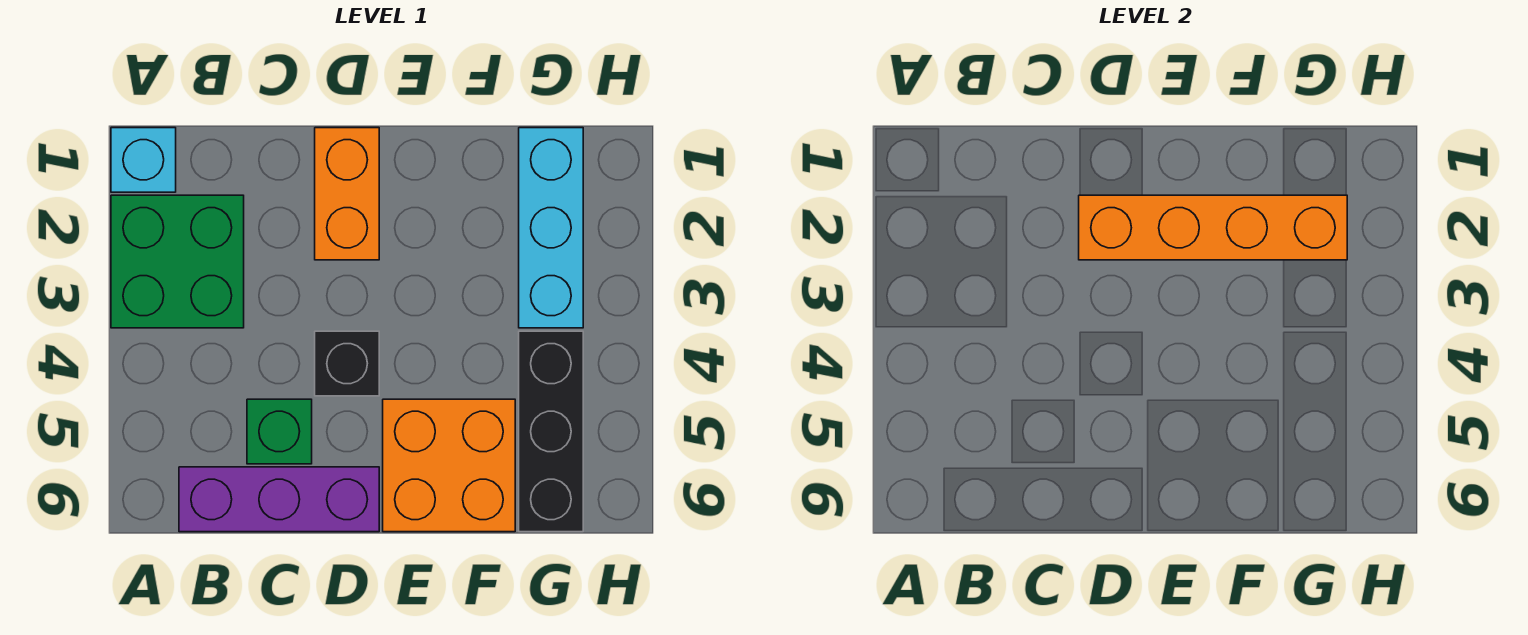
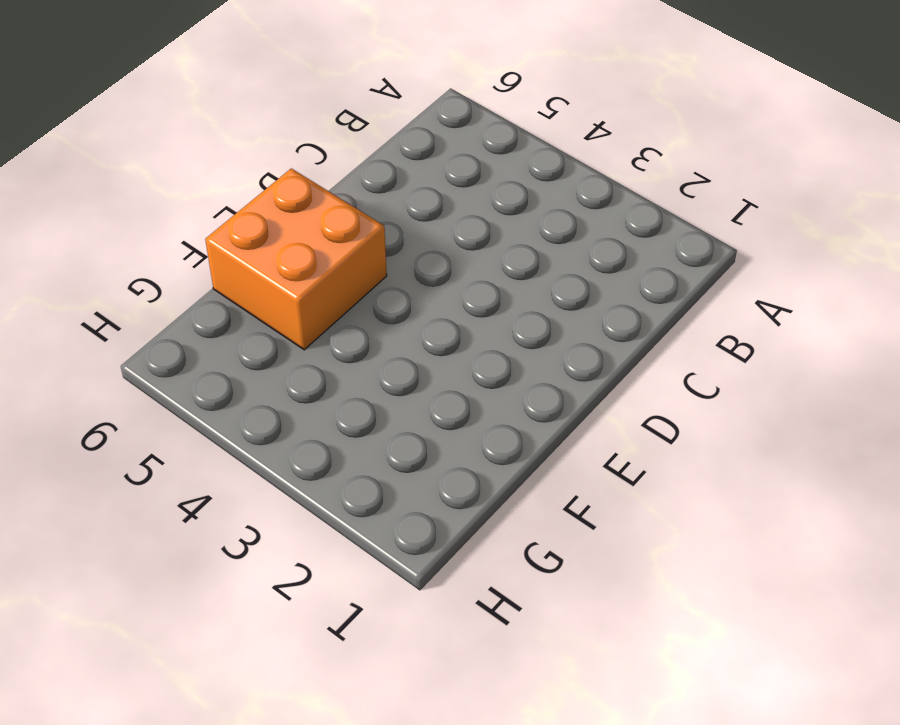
none -> cyan brick A1 level 1
none -> green brick A2:B3 level 1

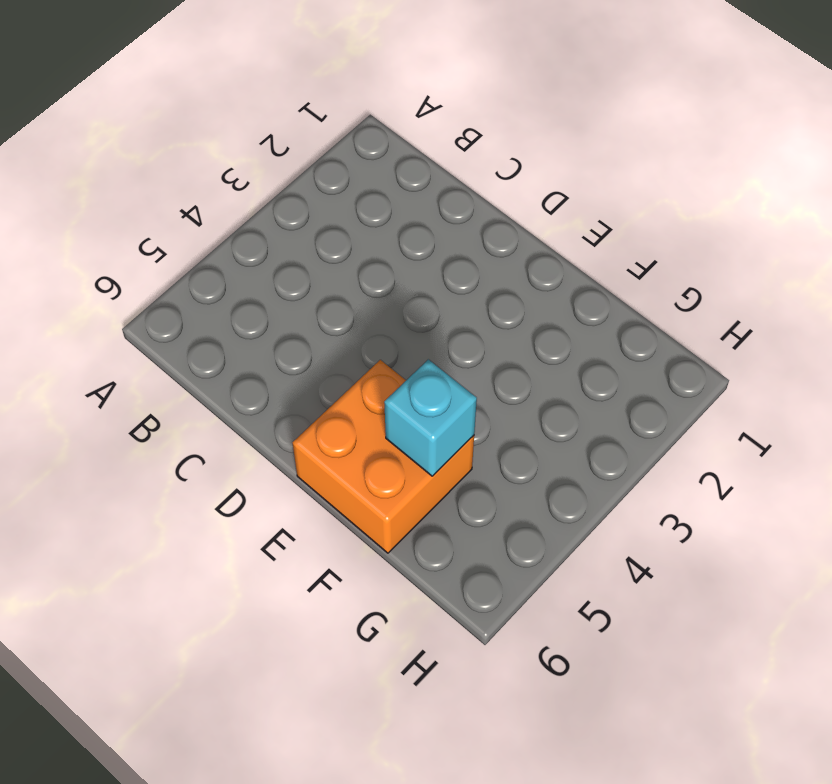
cyan brick F5 level 2 -> cyan brick A1 level 1
none -> green brick A2:B3 level 1
none -> purple brick B6:D6 level 1

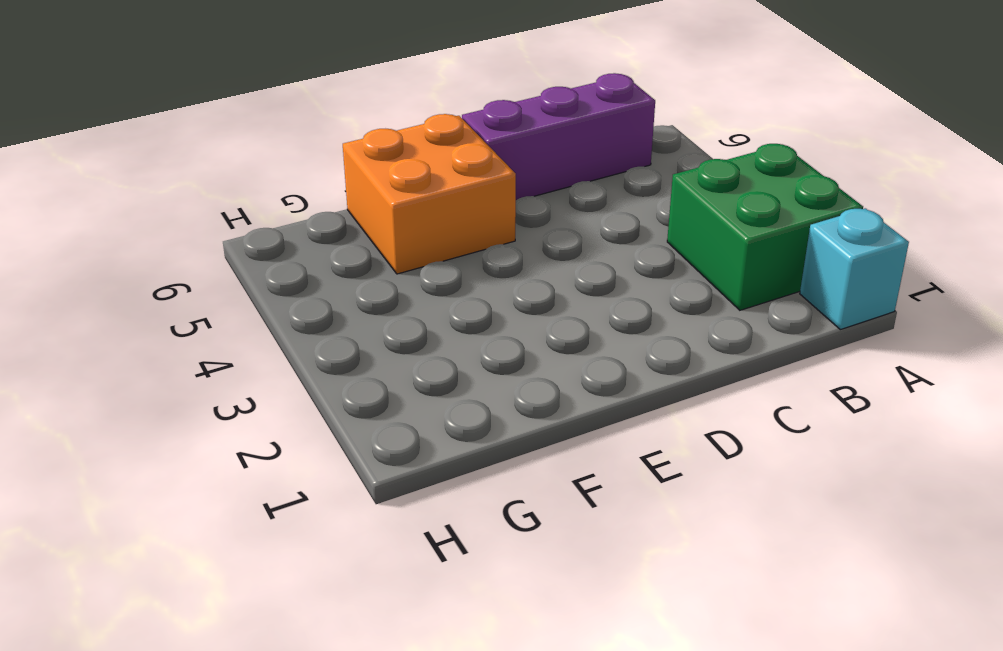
none -> green brick C5 level 1
none -> orange brick D1:D2 level 1

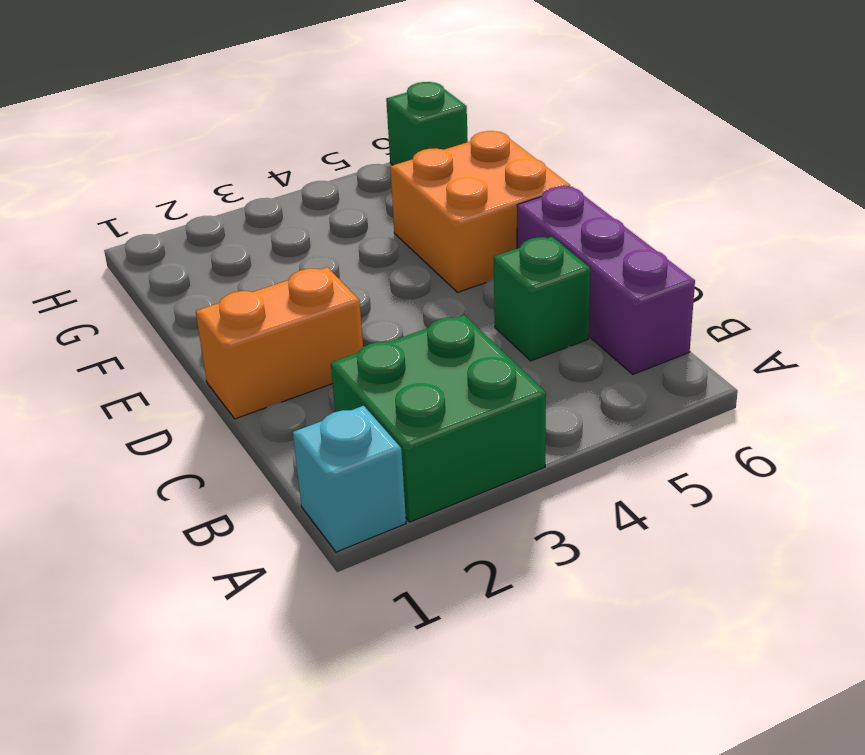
green brick H6 level 1 -> none
none -> black brick D4 level 1
none -> cyan brick G1:G3 level 1

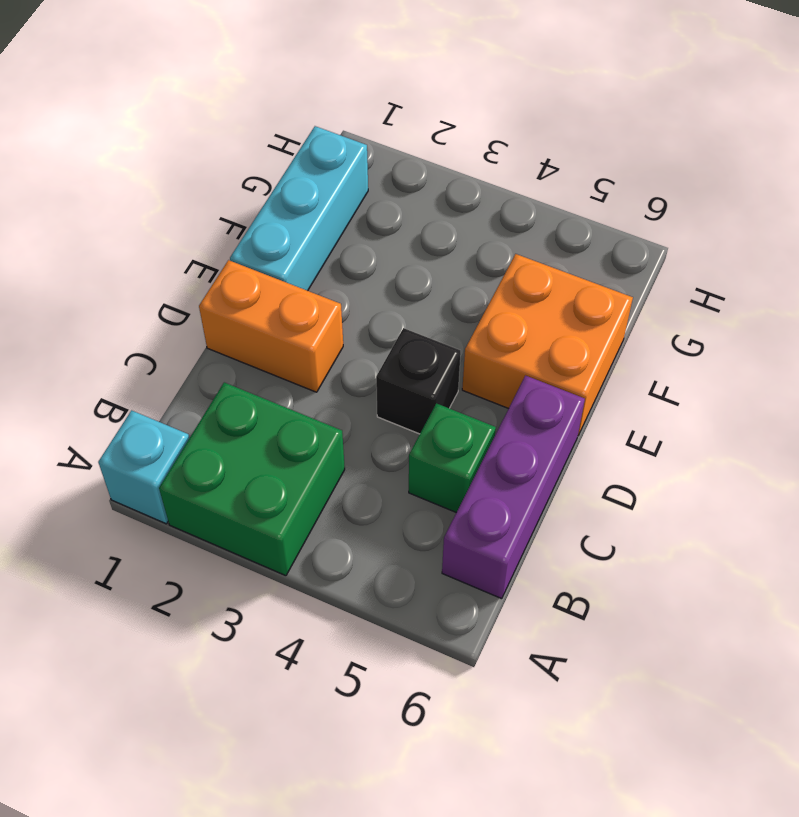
cyan brick E1:G1 level 1 -> cyan brick G1:G3 level 1
none -> black brick G4:G6 level 1
none -> orange brick D2:G2 level 2

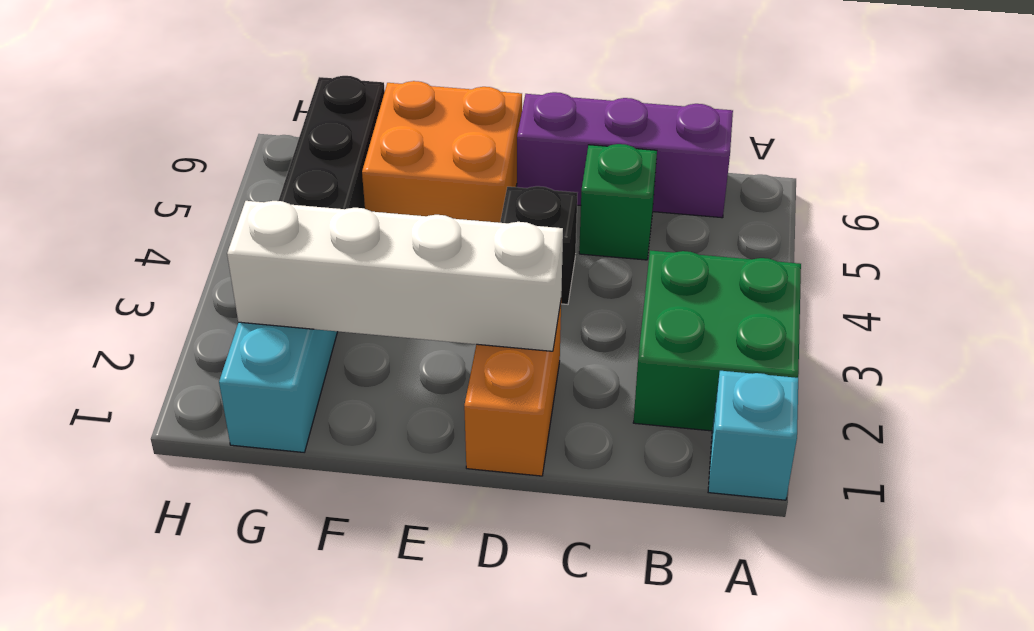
white brick D2:G2 level 2 -> orange brick D2:G2 level 2

